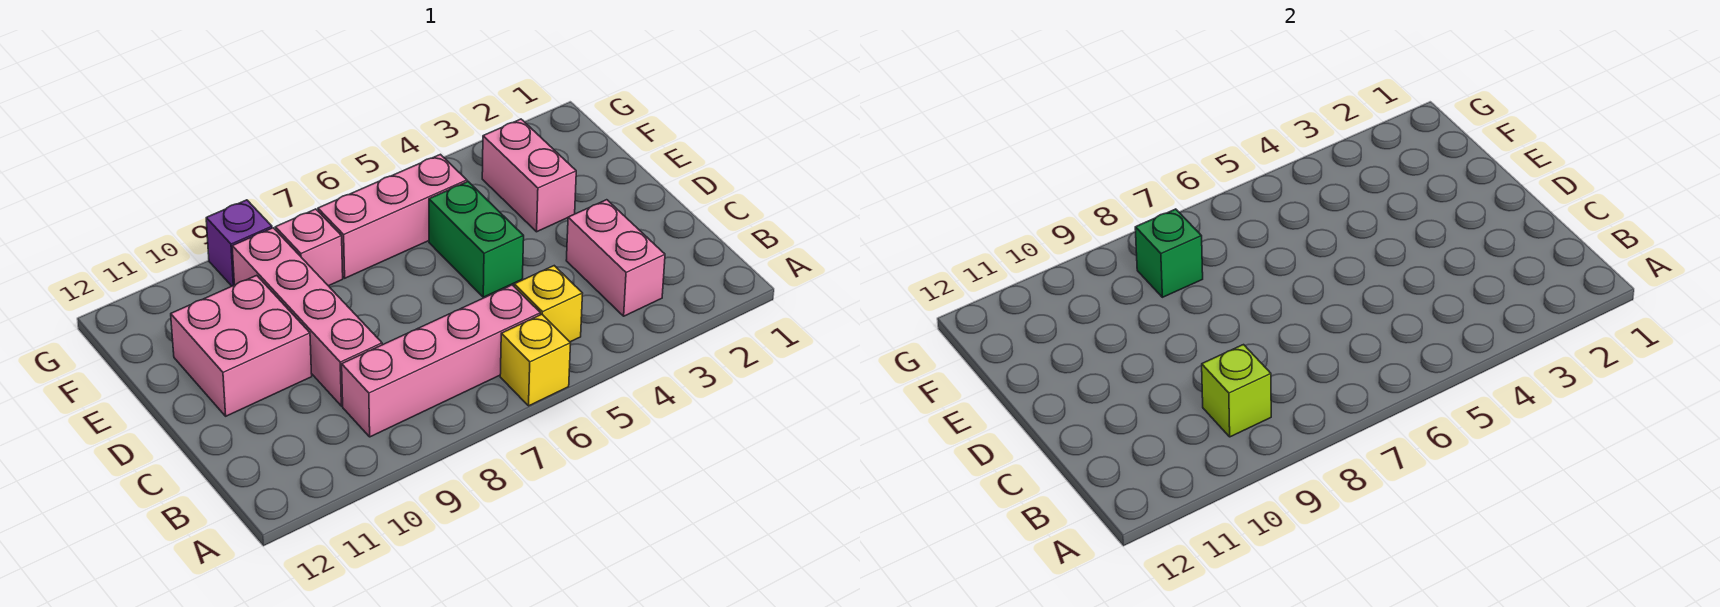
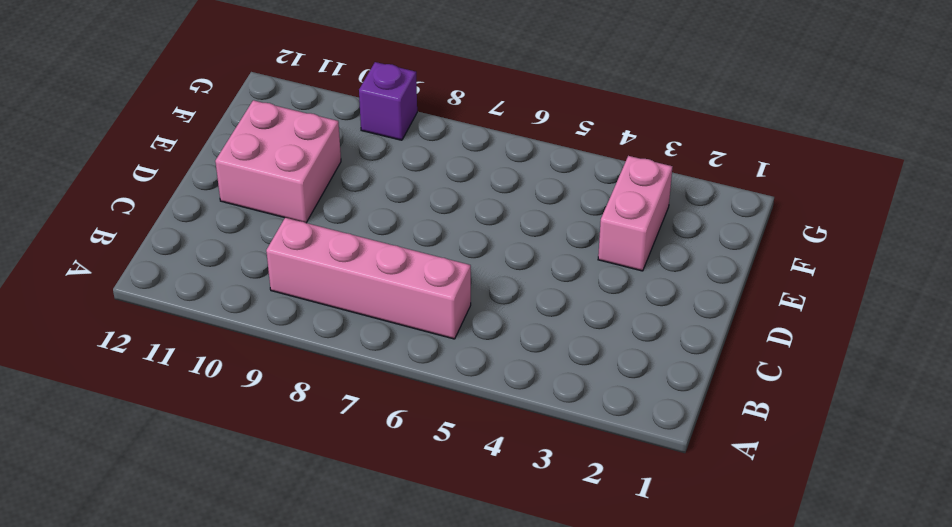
none -> yellow brick A6 level 1
none -> pink brick B3:C3 level 1
none -> yellow brick B5 level 1

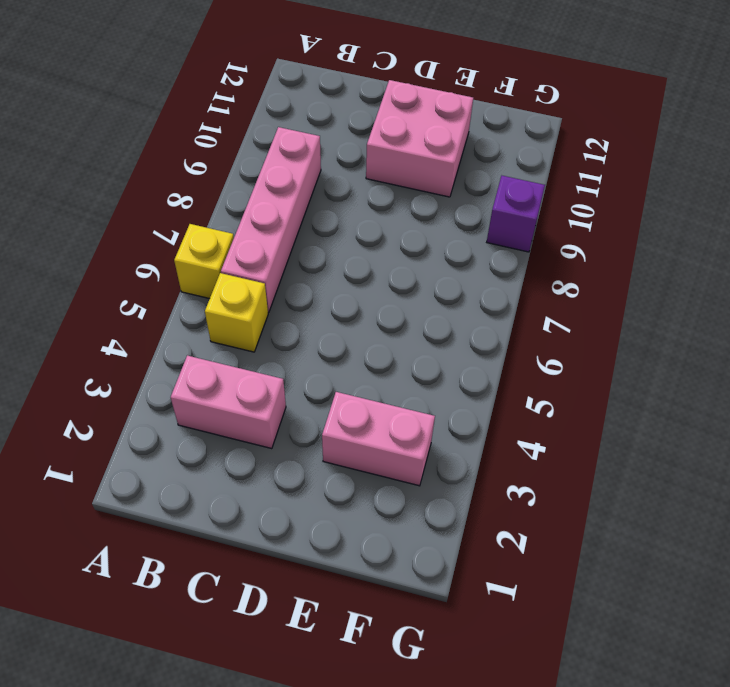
none -> pink brick C9:F9 level 1
none -> green brick D5:E5 level 1
none -> pink brick F5:F7 level 1

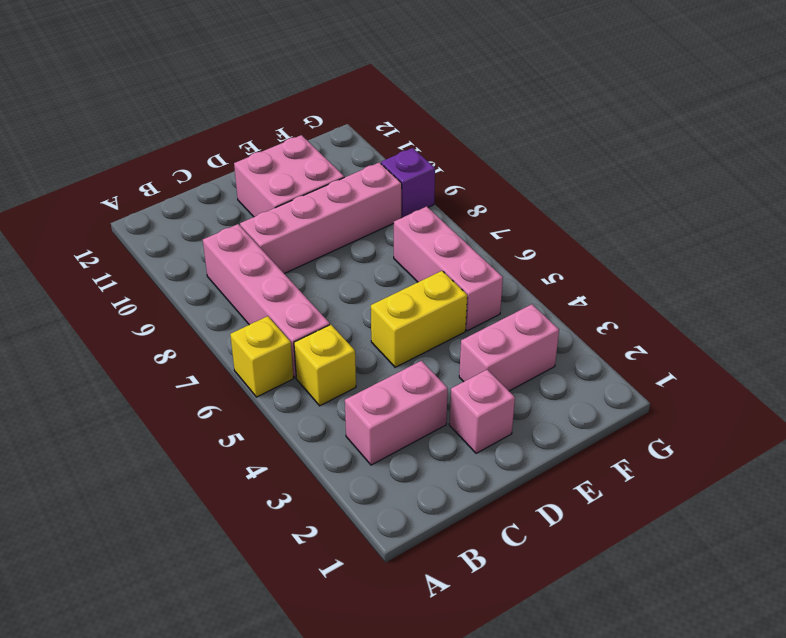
pink brick D2 level 1 -> pink brick F8 level 1
yellow brick D5:E5 level 1 -> green brick D5:E5 level 1
none -> lime brick B9 level 2
none -> green brick F8 level 2

